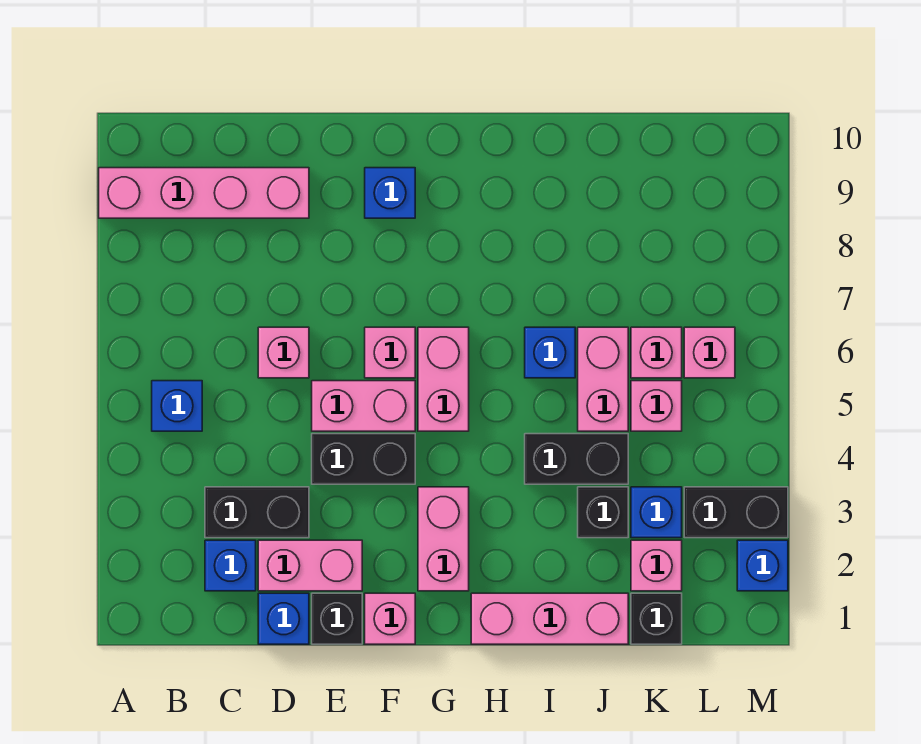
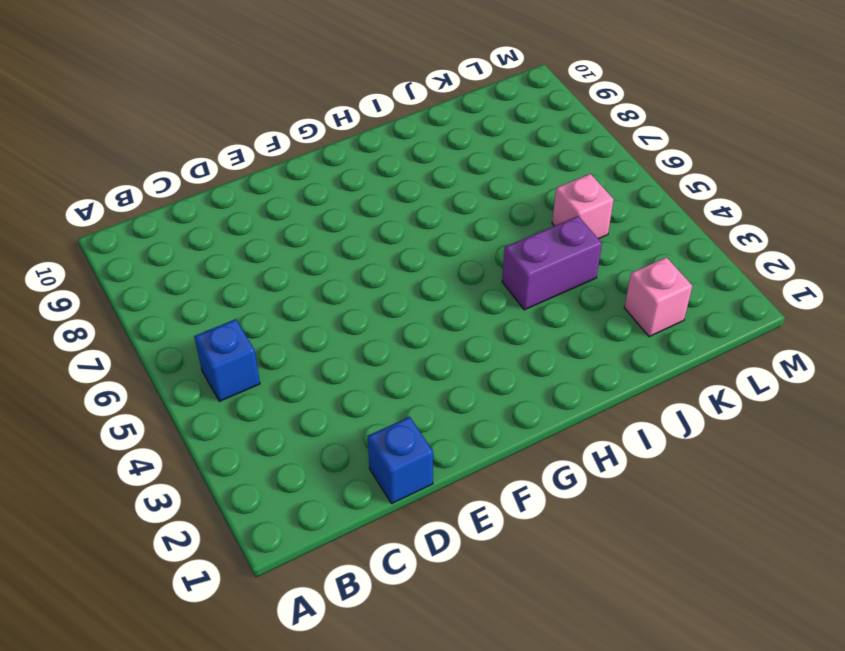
purple brick I4:J4 level 1 -> black brick I4:J4 level 1
none -> pink brick A9:D9 level 1
none -> blue brick C2 level 1
none -> black brick C3:D3 level 1

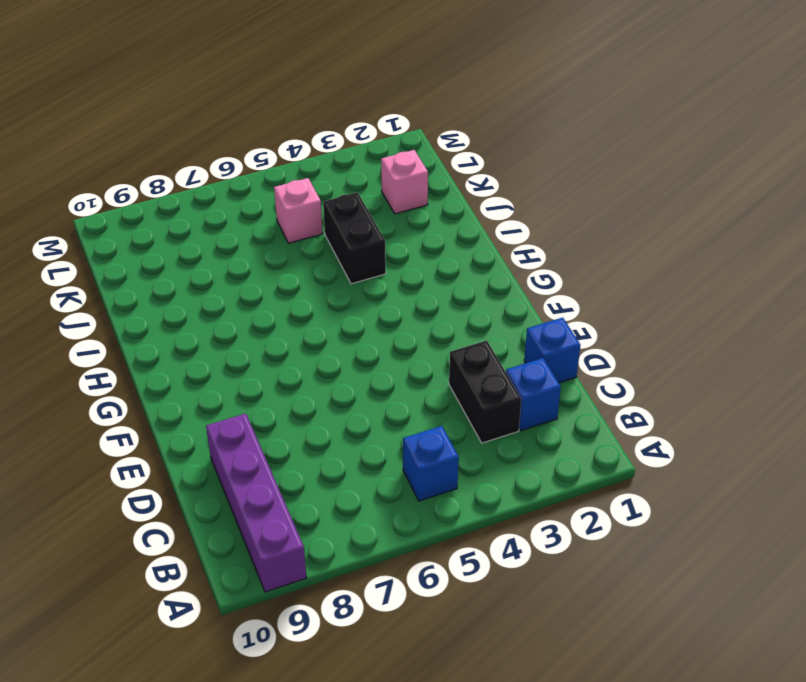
purple brick A9:D9 level 1 -> pink brick A9:D9 level 1
none -> pink brick D2:E2 level 1
none -> pink brick D6 level 1
none -> black brick E1 level 1

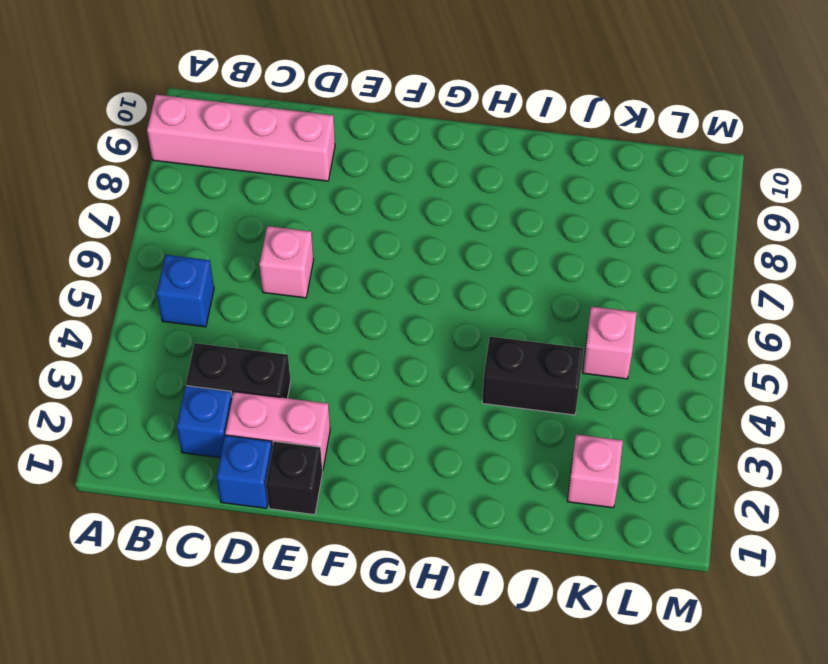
none -> black brick E4:F4 level 1
none -> pink brick E5:F5 level 1
none -> pink brick F1 level 1

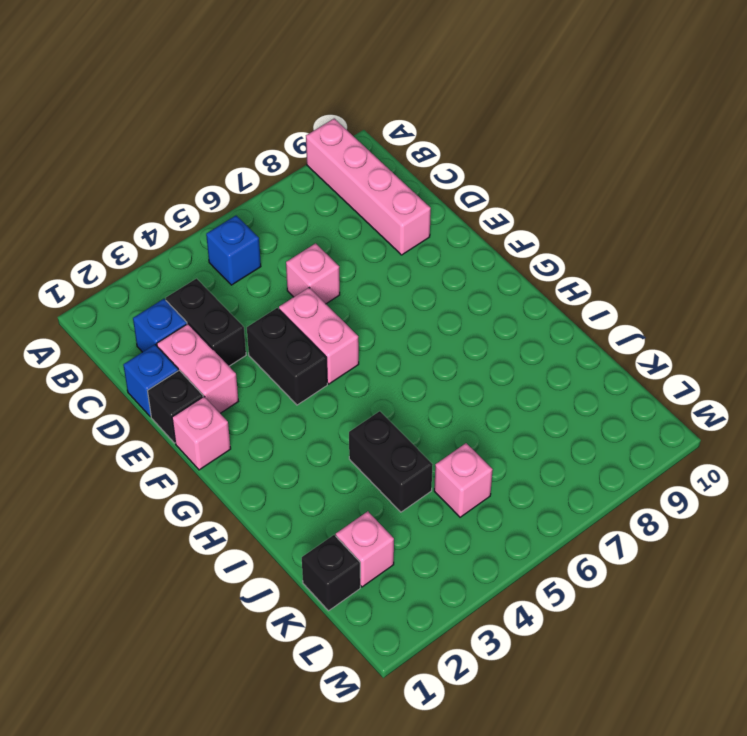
none -> pink brick F6 level 1
none -> blue brick F9 level 1
none -> pink brick G2:G3 level 1

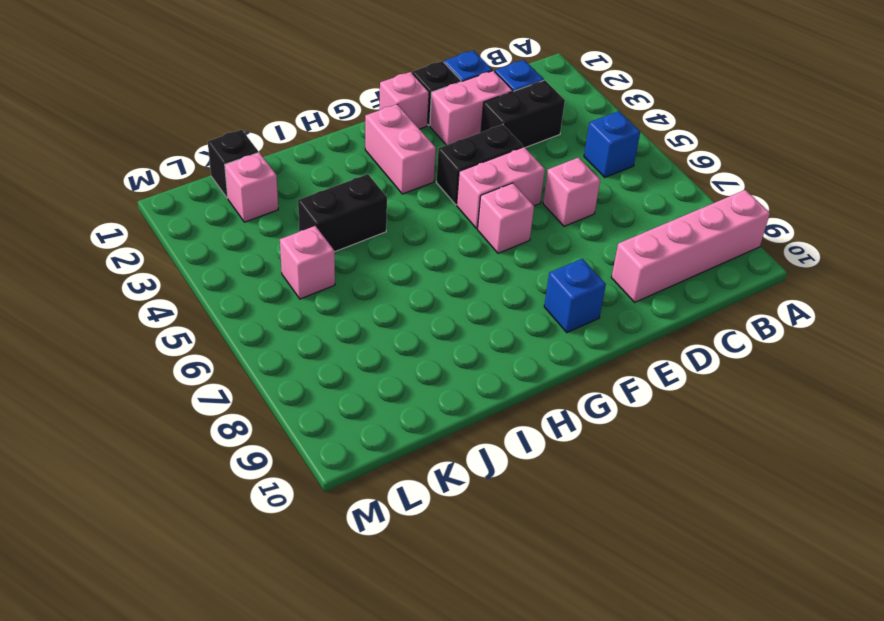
none -> pink brick G5:G6 level 1
none -> pink brick H1:J1 level 1
none -> blue brick I6 level 1

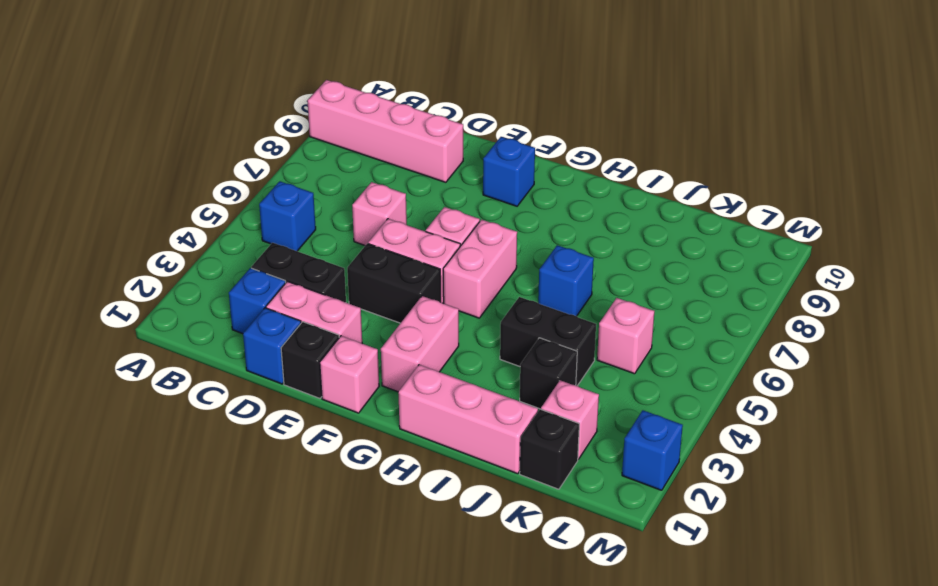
none -> pink brick J5:J6 level 1
none -> blue brick K3 level 1
none -> pink brick K6 level 1

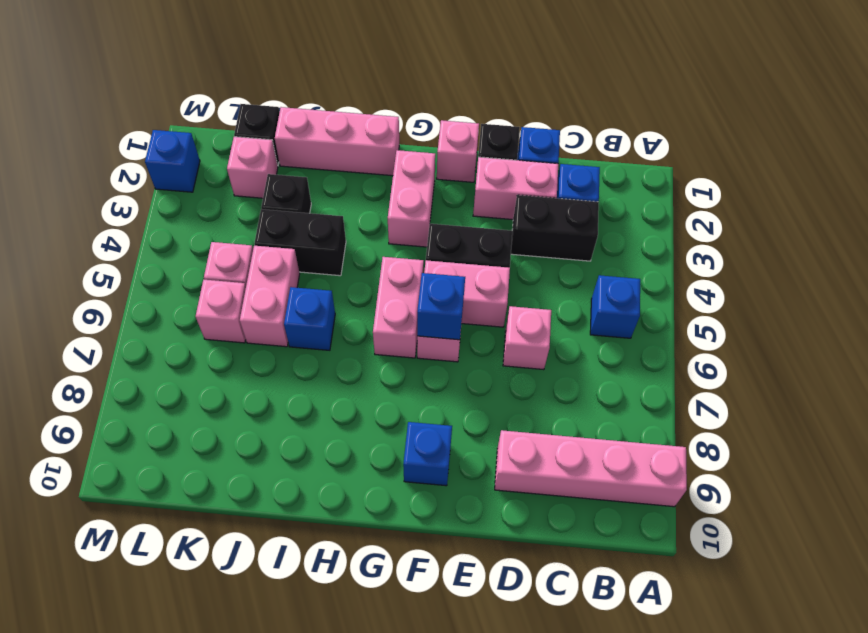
blue brick F6 level 2 -> blue brick K3 level 1
none -> black brick L3:M3 level 1
none -> pink brick L6 level 1

